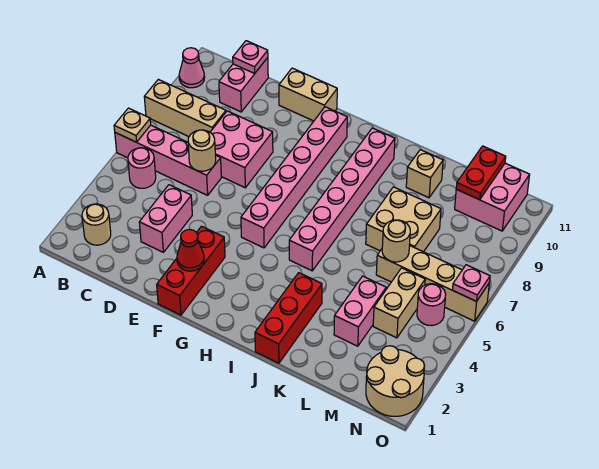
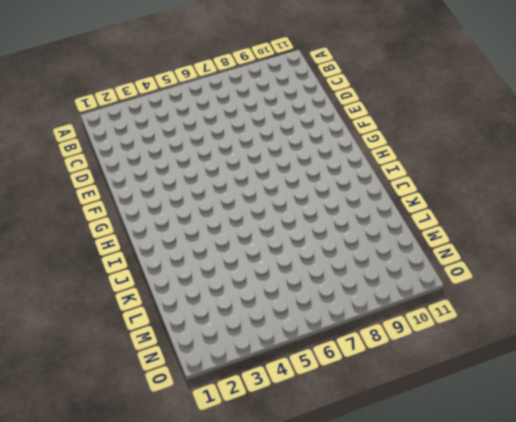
none -> pink brick A6:D6 level 1
none -> tan brick A8:C8 level 1
none -> pink cone A10 level 1

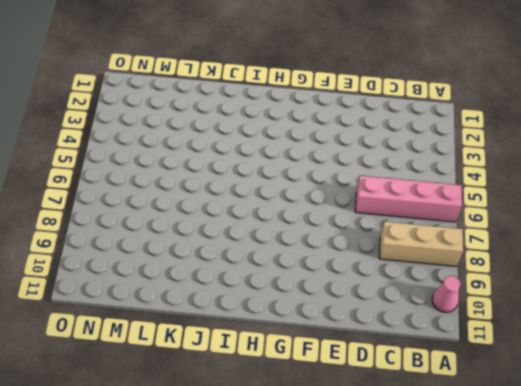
none -> tan round brick B2 level 1
none -> pink round brick B5 level 1
none -> pink brick C10:C11 level 1

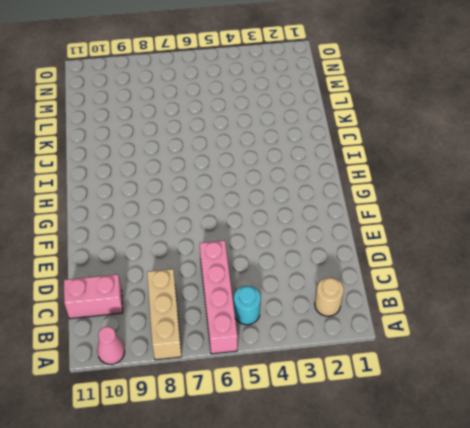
cyan round brick B5 level 1 -> pink round brick B5 level 1
none -> pink brick D3:D4 level 1
none -> pink brick D7:E8 level 1
none -> tan brick E11:F11 level 1

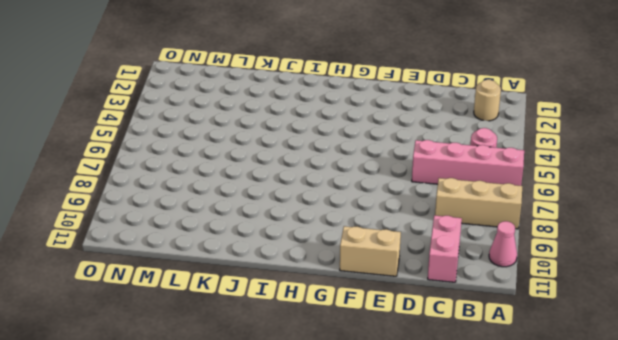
none -> pink brick D3:D4 level 1
none -> pink brick D7:E8 level 1
none -> red brick F1:F3 level 1

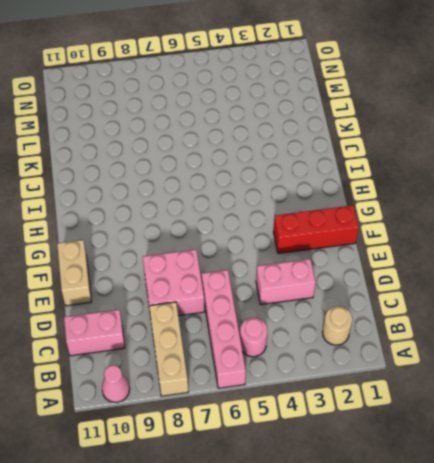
none -> pink brick G5:G10 level 1
none -> pink brick I5:I10 level 1
none -> red brick J1:J3 level 1

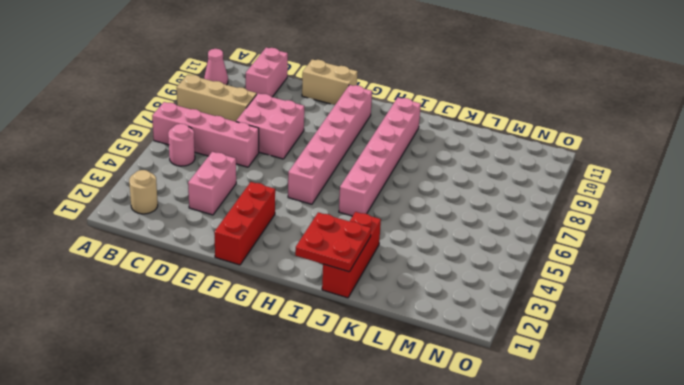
red plate I1:J2 level 2 -> none
none -> tan brick K7:L8 level 1
none -> tan brick K10 level 1
none -> pink brick L3:L4 level 1

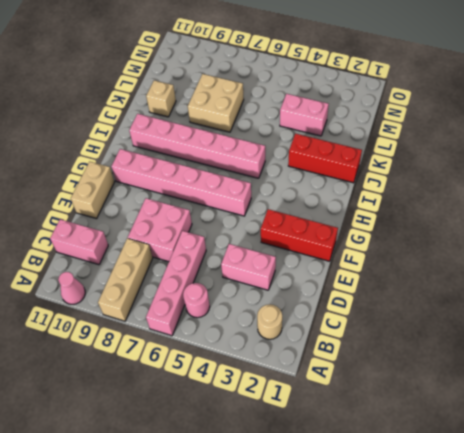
none -> tan brick L6:O6 level 1
none -> tan brick M4:M5 level 1
none -> pink brick M10:N11 level 1

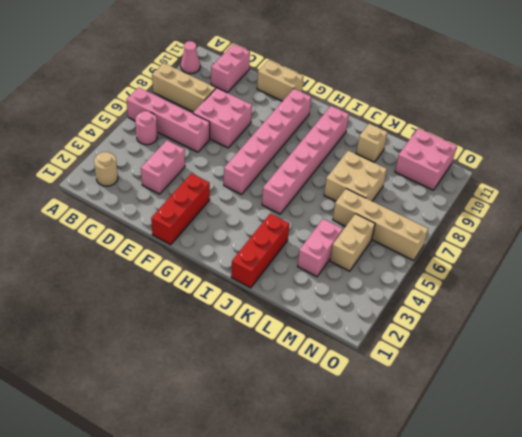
none -> tan round brick N1:O2 level 1
none -> pink round brick N5 level 1
none -> tan plate A6 level 2

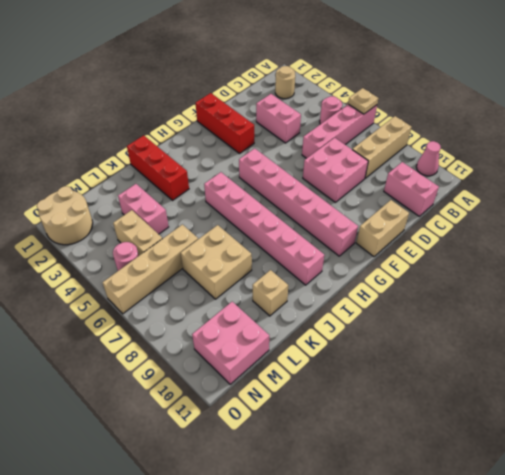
none -> pink plate C11 level 2
none -> tan round brick D6 level 2
none -> red cone F2 level 2

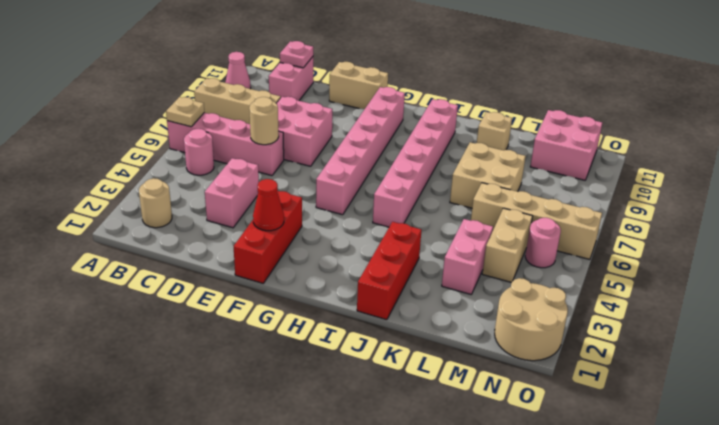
none -> tan round brick L6 level 2
none -> red plate M10:M11 level 2
none -> pink plate O6 level 2

